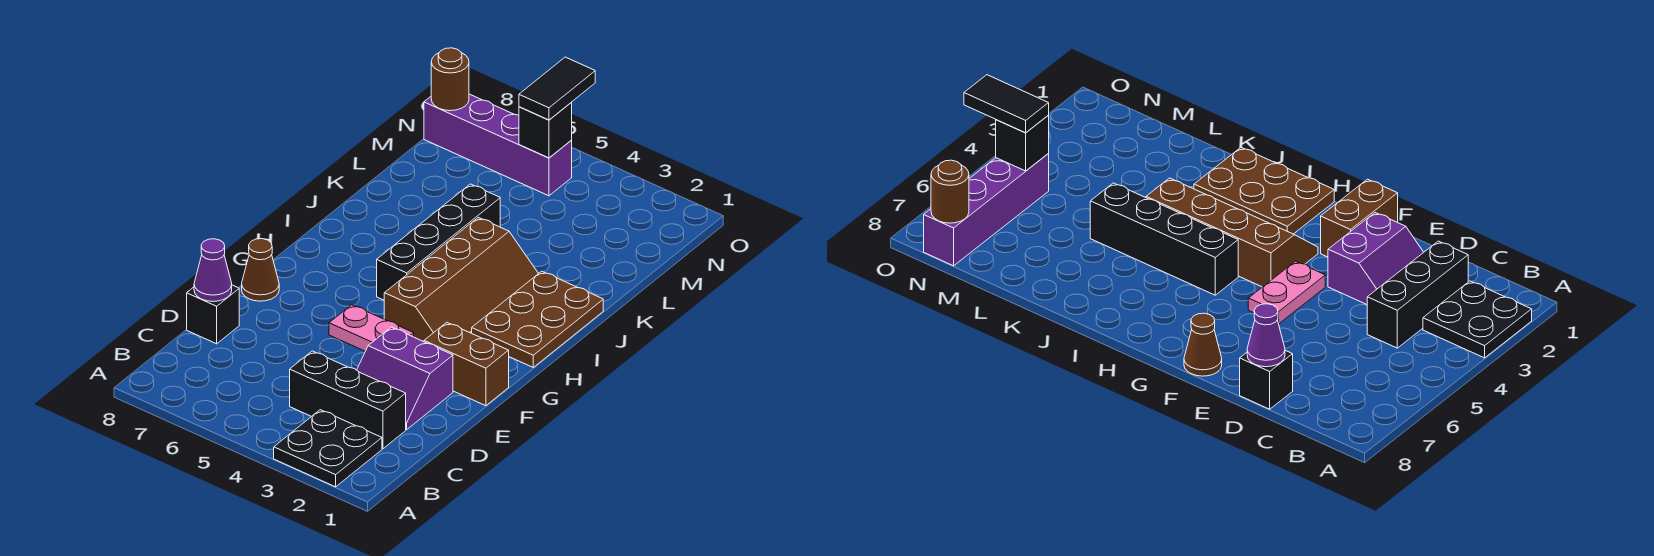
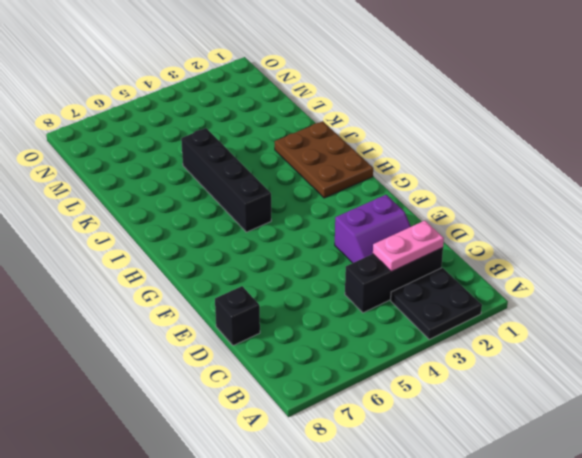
pink plate C2:C3 level 2 -> pink plate F4:F5 level 1
none -> brown brick F1:F2 level 1
none -> brown cone F8 level 1
none -> brown slope G3:J4 level 1 top 4

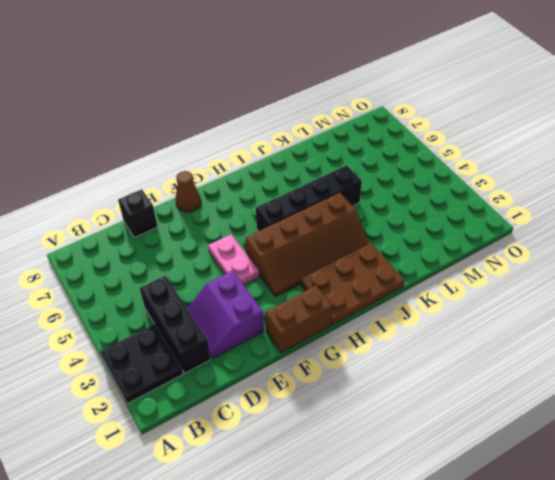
brown brick F1:G1 level 1 -> brown brick F1:F2 level 1
none -> purple brick N5:N8 level 1
none -> purple cone D8 level 2
none -> black brick N5 level 2

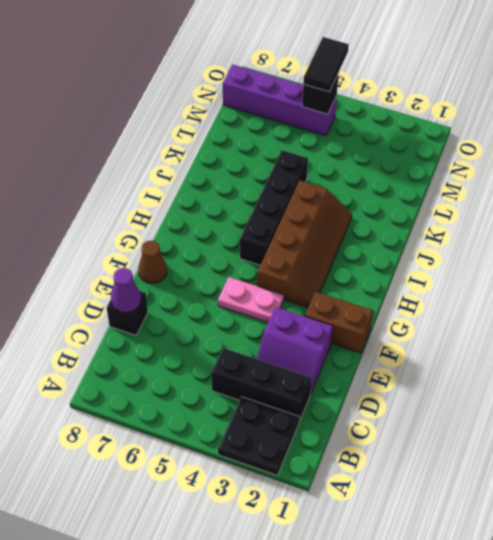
none -> brown plate H1:J2 level 1
none -> brown round brick N8 level 2

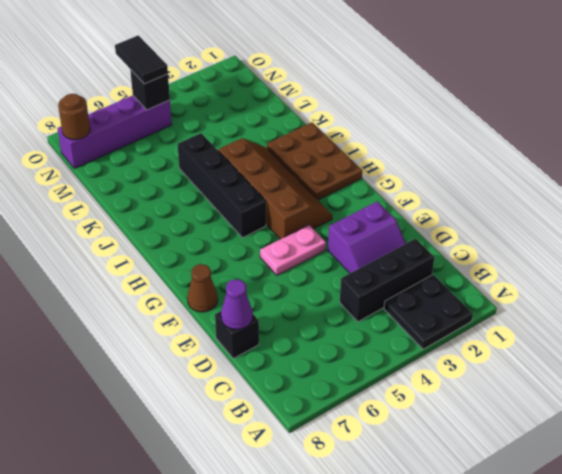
none -> brown brick F1:F2 level 1

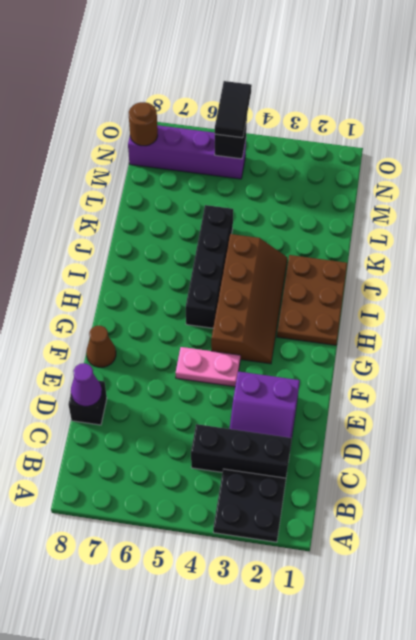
none -> brown brick F1:F2 level 1

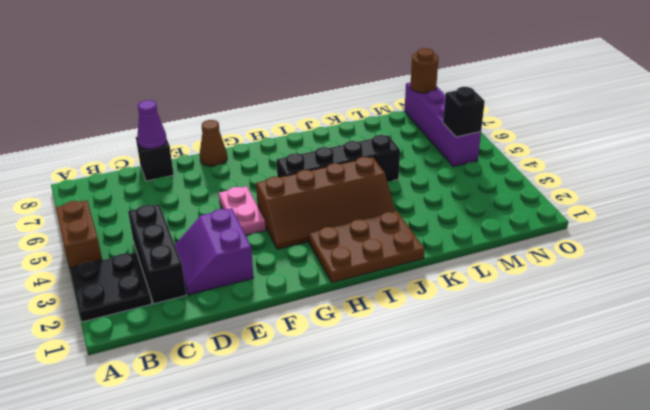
brown brick A4:A5 level 1 -> brown brick F1:F2 level 1
none -> black tile N5:O5 level 3

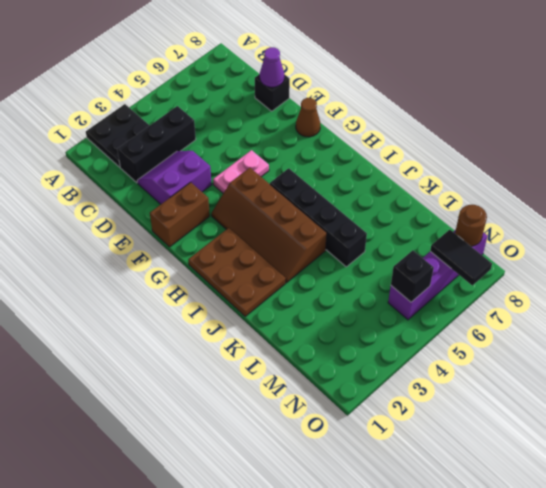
black tile N7:O7 level 2 -> black tile N5:O5 level 3

